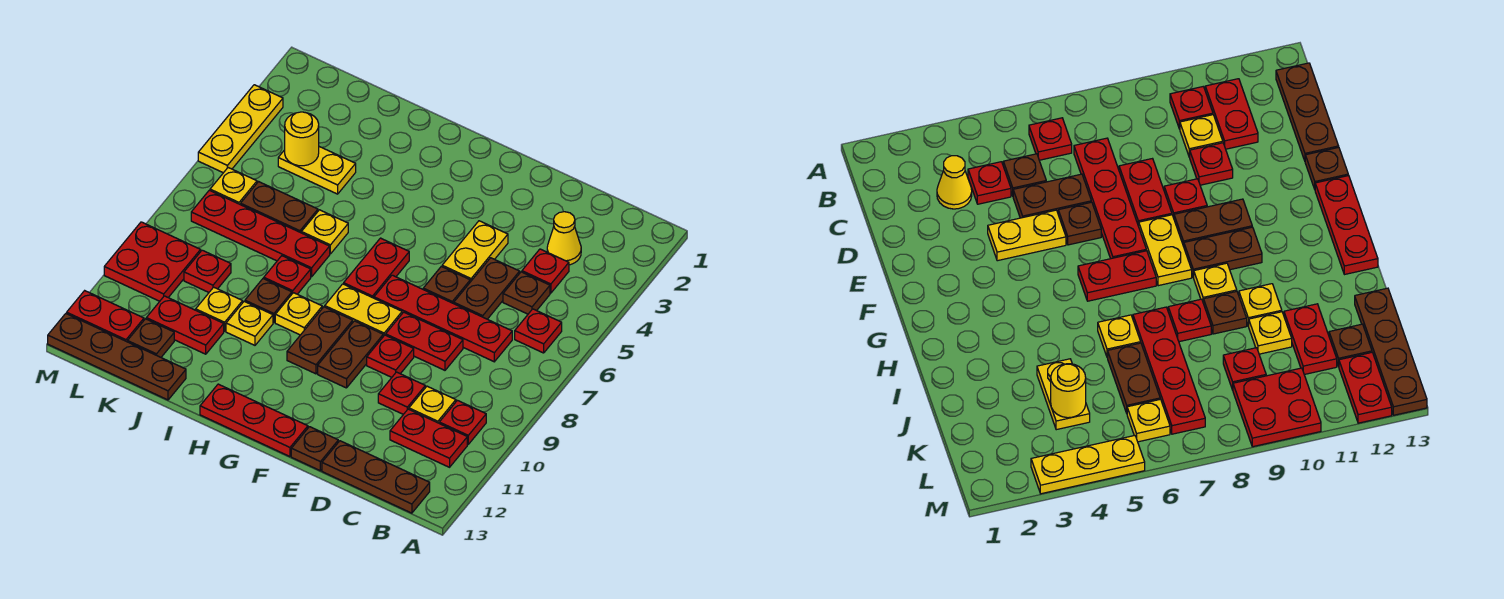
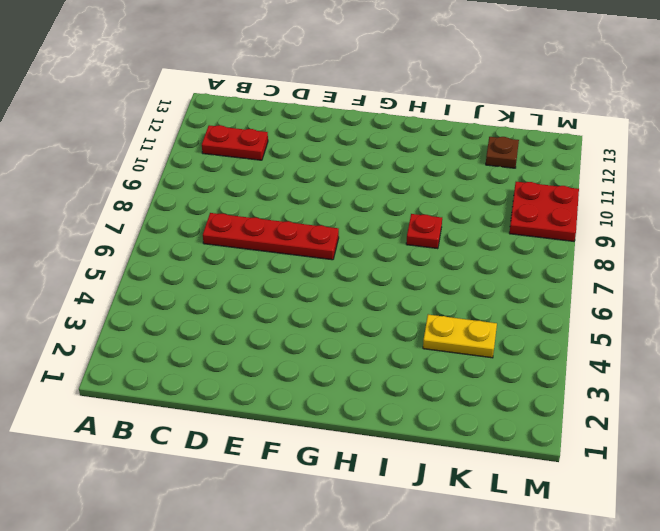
none -> red plate B6 level 1
none -> red plate B10 level 1
none -> brown plate B13:D13 level 1
none -> yellow cone C3 level 1

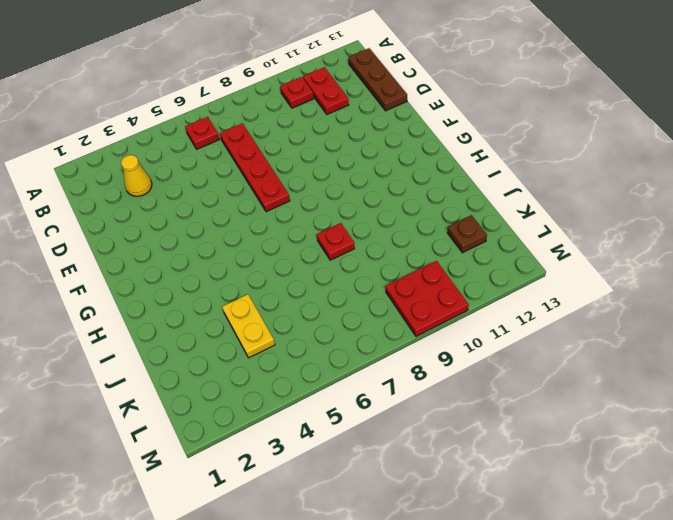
none -> red plate C4 level 1
none -> brown plate C5 level 1
none -> yellow plate C10 level 1
none -> brown plate D5:D6 level 1

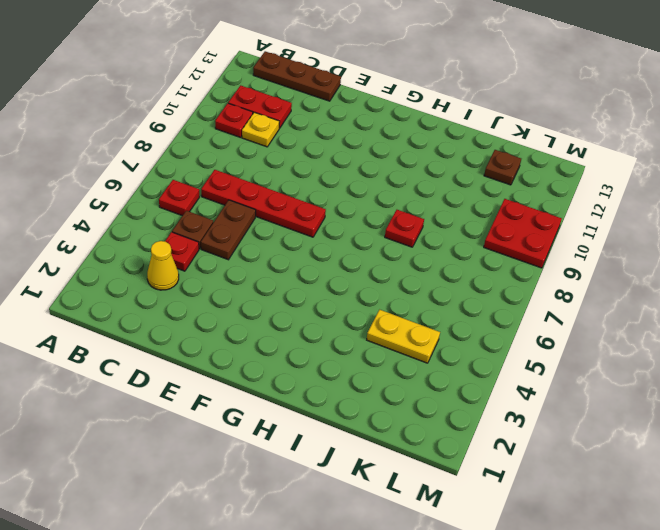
none -> red plate D8:E8 level 1
none -> red plate D10 level 1
none -> yellow plate E4:E5 level 1
none -> brown plate E6 level 1

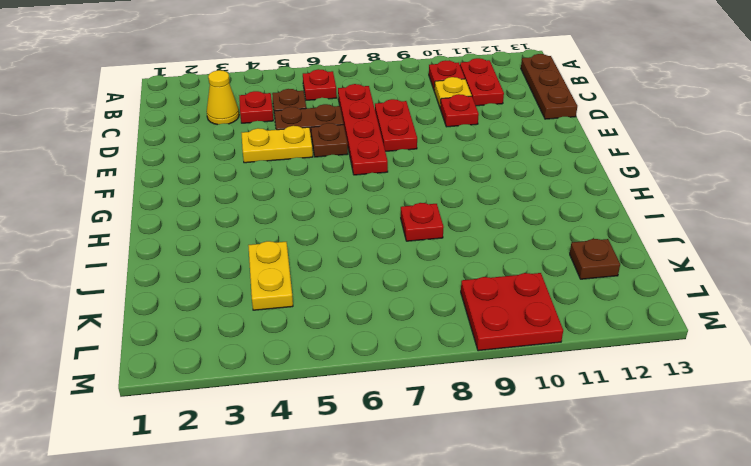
none -> red plate E9 level 1
none -> brown plate E13 level 1
none -> yellow plate F8:G8 level 1
none -> brown plate F9:F10 level 1

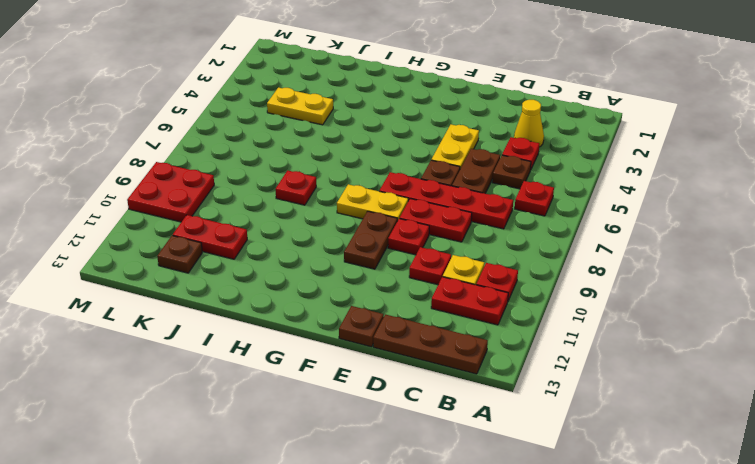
none -> red plate F13:H13 level 1
none -> red plate G6:G7 level 1
none -> brown plate G9:G10 level 1
none -> yellow plate H9 level 1

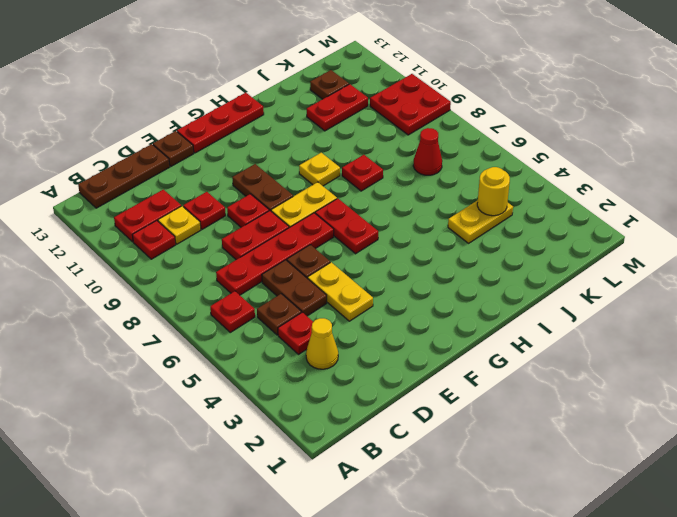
red cone K7 level 1 -> red plate I7:L7 level 1
none -> brown plate G9:G10 level 1
none -> yellow plate I6 level 1
none -> brown plate I9 level 1
none -> yellow plate I10 level 1

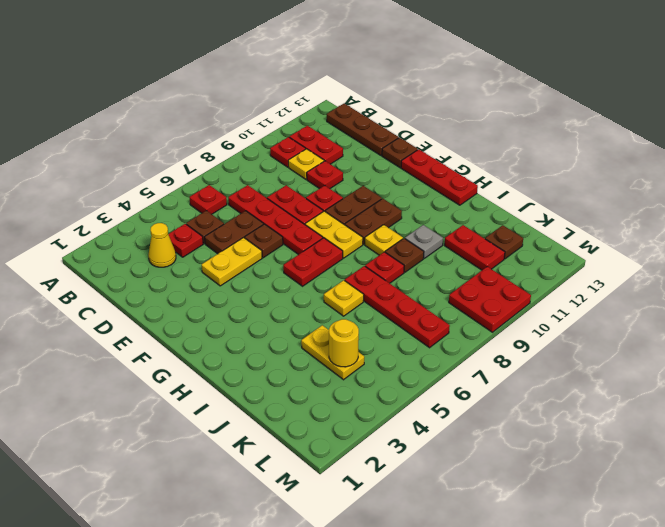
grey plate I10 level 1 -> yellow plate I10 level 1
none -> brown plate J6:K6 level 1
none -> yellow plate J10 level 1
none -> brown plate J13:M13 level 1
none -> red plate K9 level 1

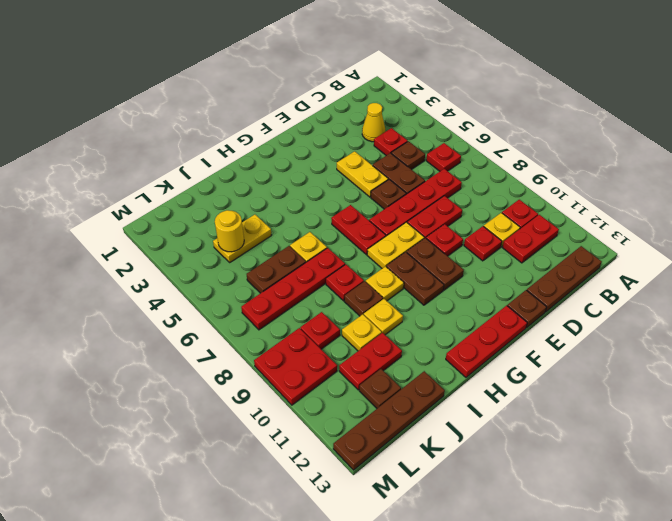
none -> yellow plate L6 level 1
none -> red plate L12:M12 level 1
none -> yellow plate M3:M5 level 1

